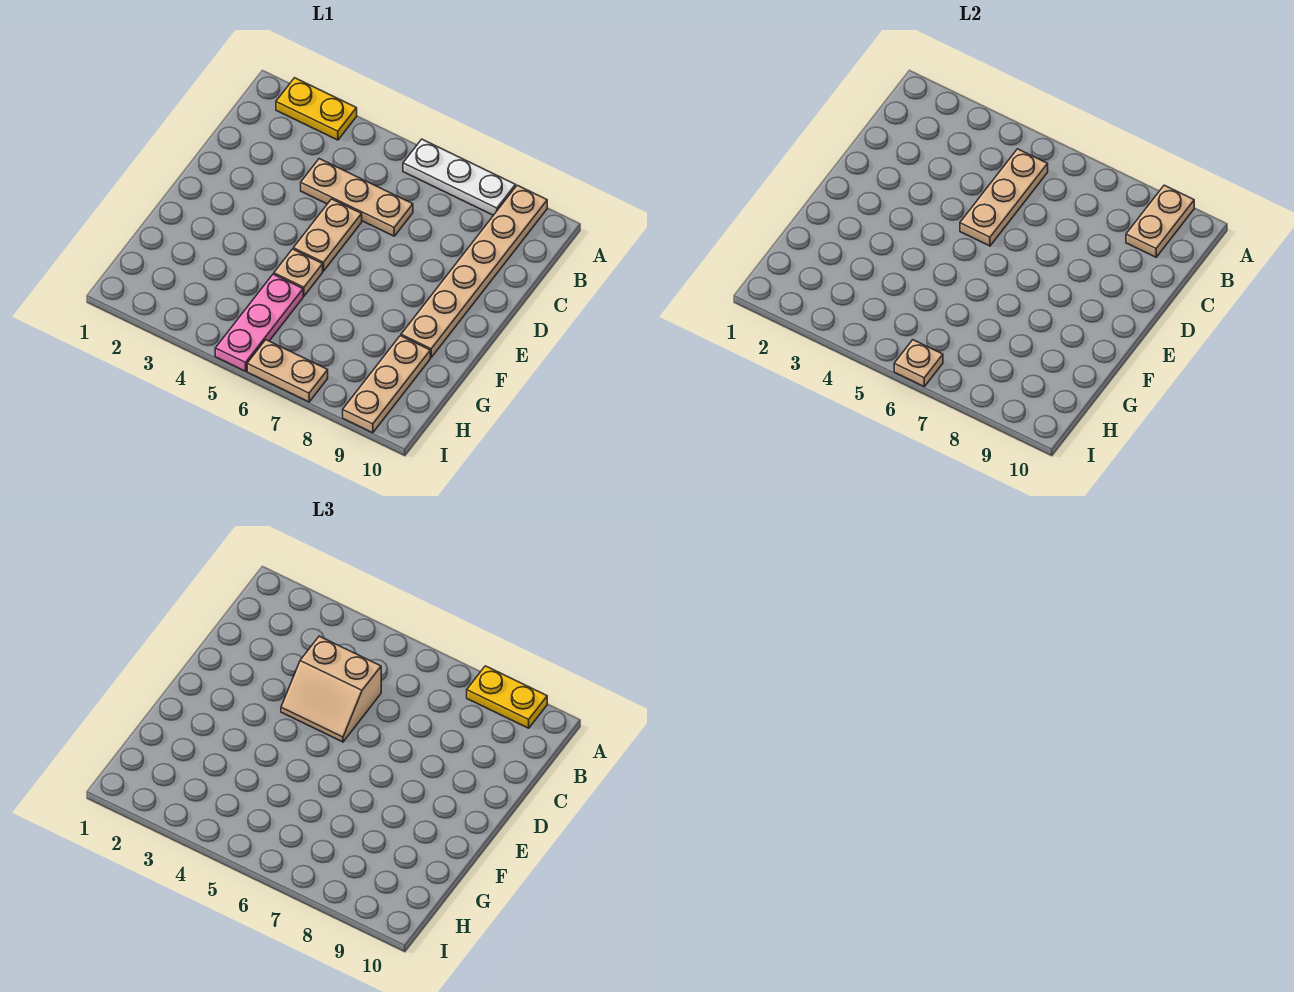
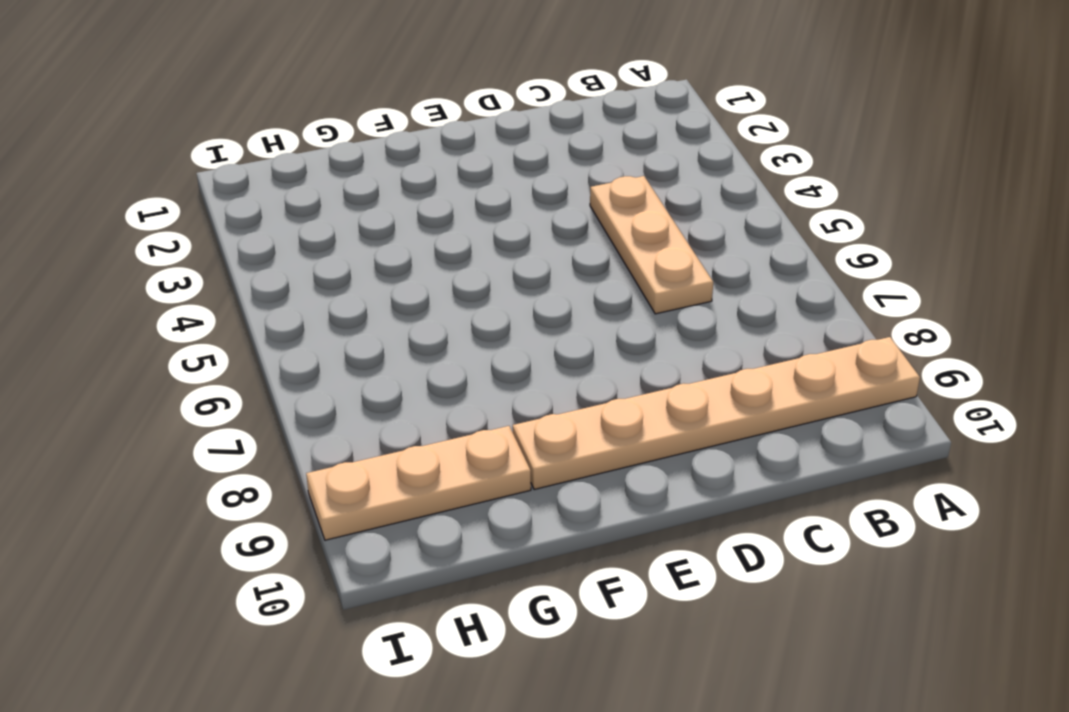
none -> yellow plate A2:A3 level 1
none -> white plate A6:A8 level 1
none -> tan plate D5:E5 level 1

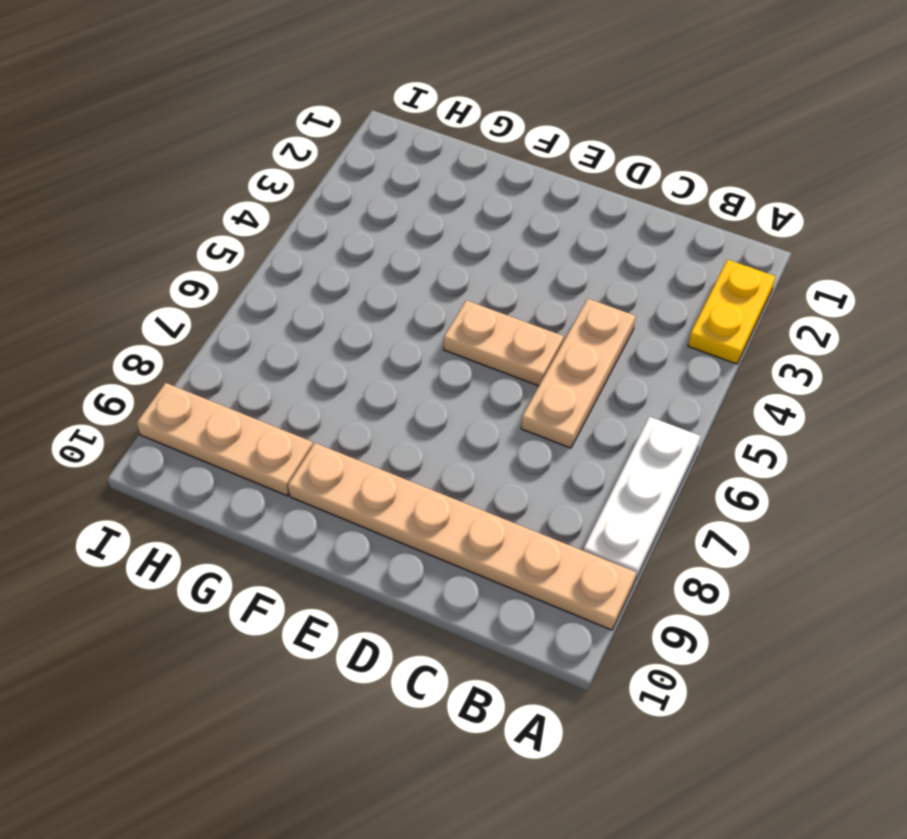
none -> tan plate F5 level 1
none -> pink plate G5:I5 level 1
none -> tan plate I6:I7 level 1

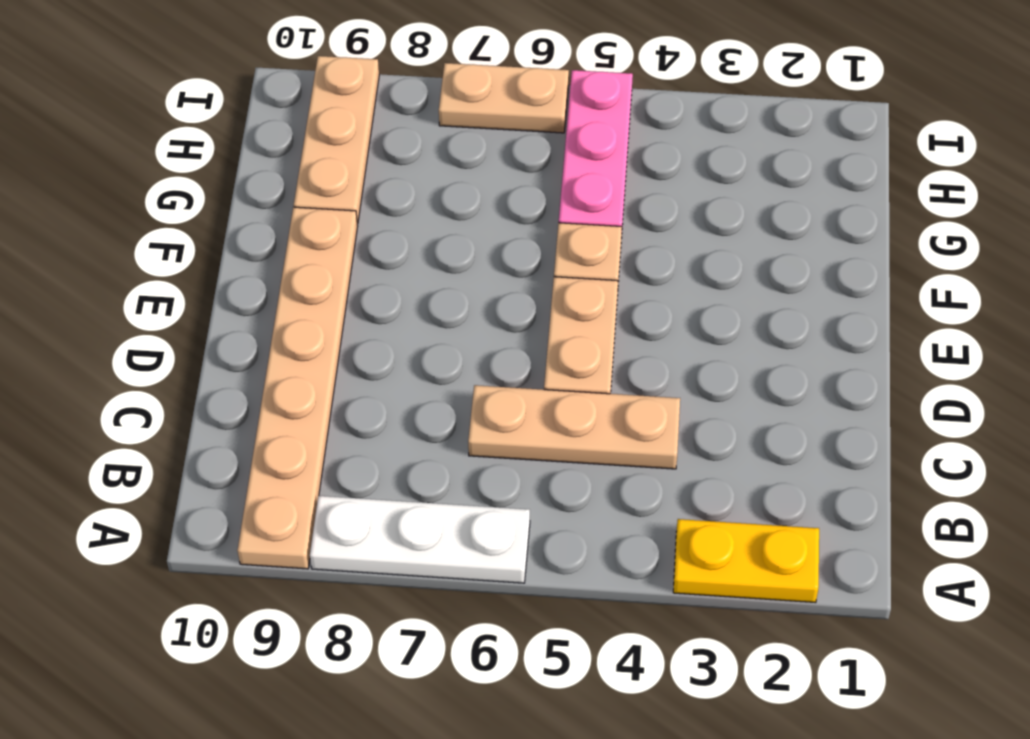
none -> tan plate A9:B9 level 2
none -> tan plate B5:D5 level 2
none -> tan plate I6 level 2

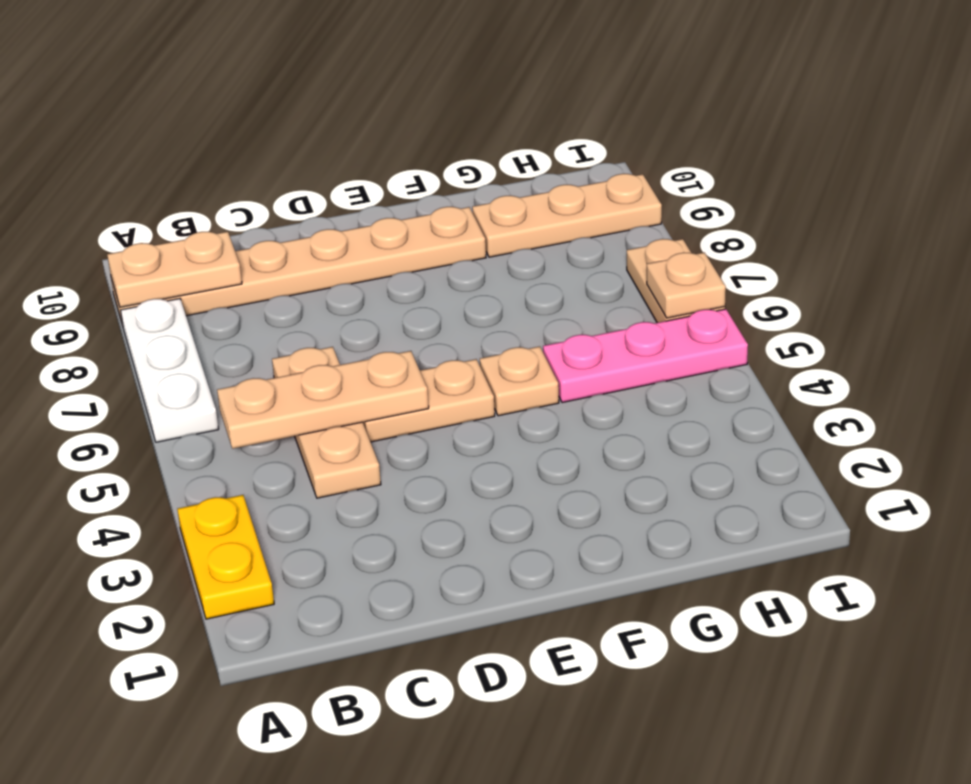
none -> yellow plate A8:A9 level 3
none -> tan slope C4:D5 level 3 top C

